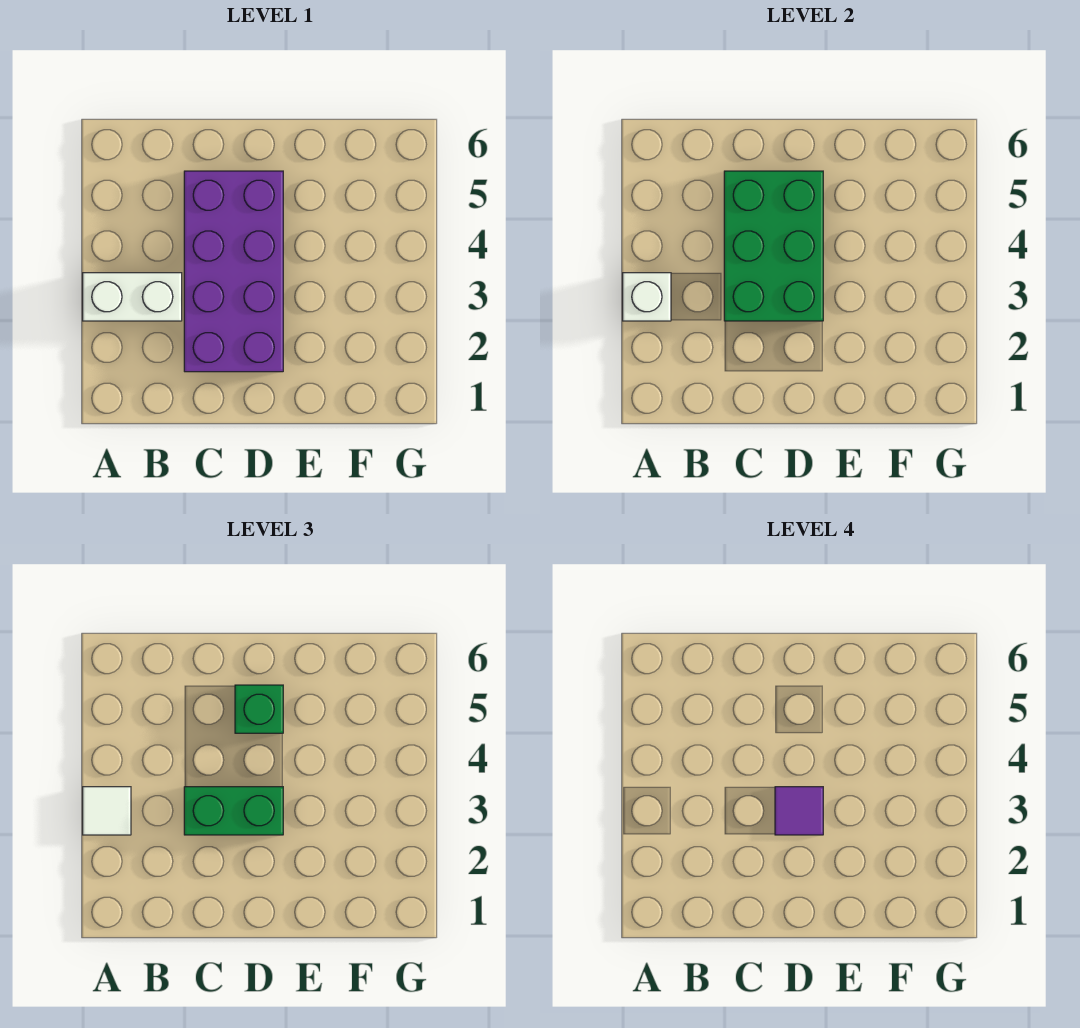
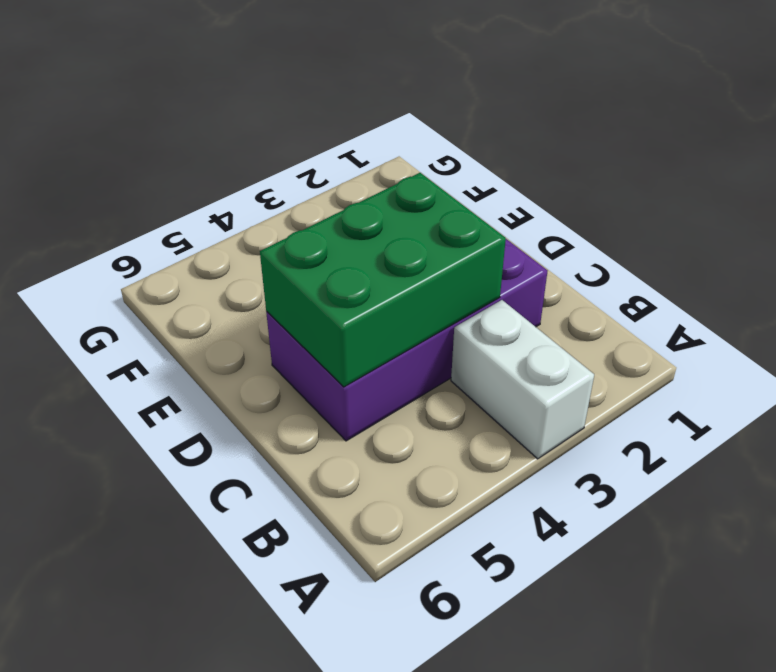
none -> white brick A3 level 2
none -> white tile A3 level 3

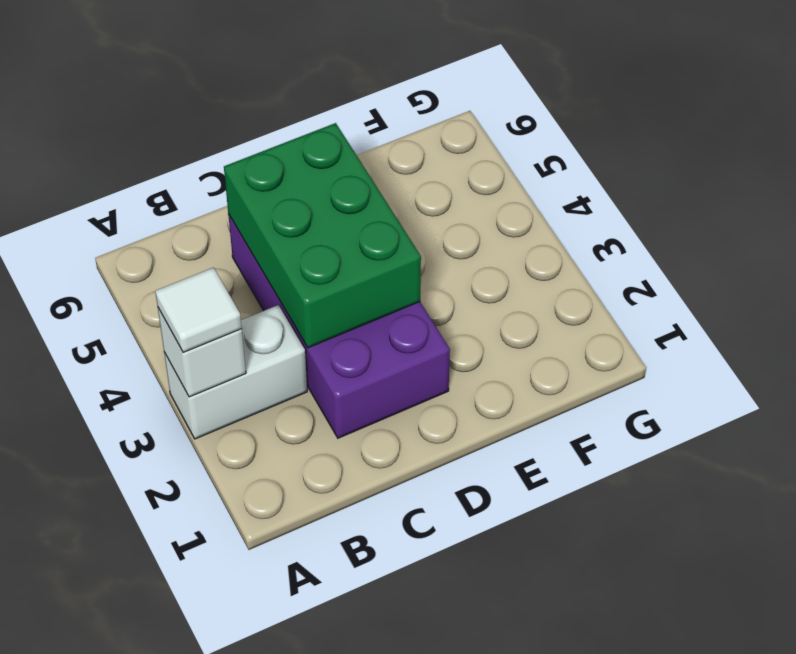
none -> green brick C3:D3 level 3
none -> green brick D5 level 3

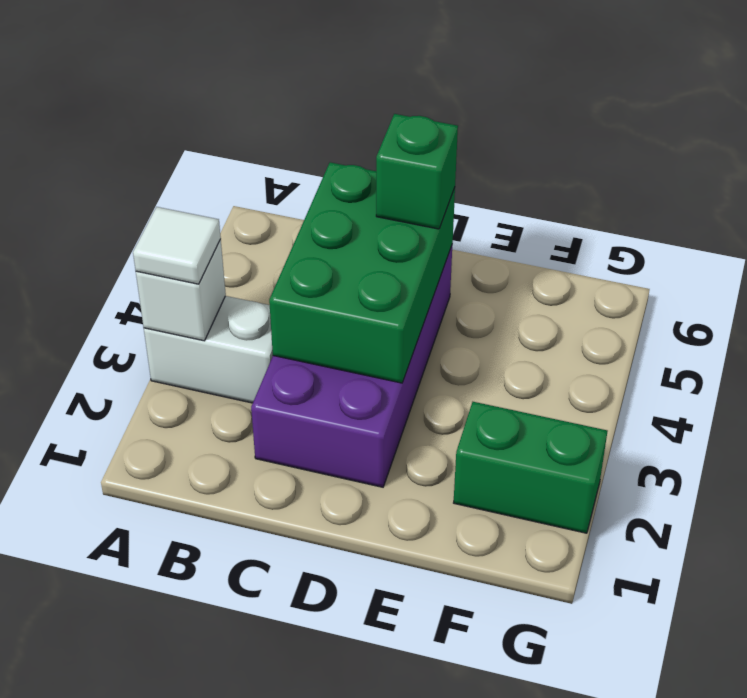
green brick F2:G2 level 1 -> green brick C3:D3 level 3
none -> purple tile D3 level 4

